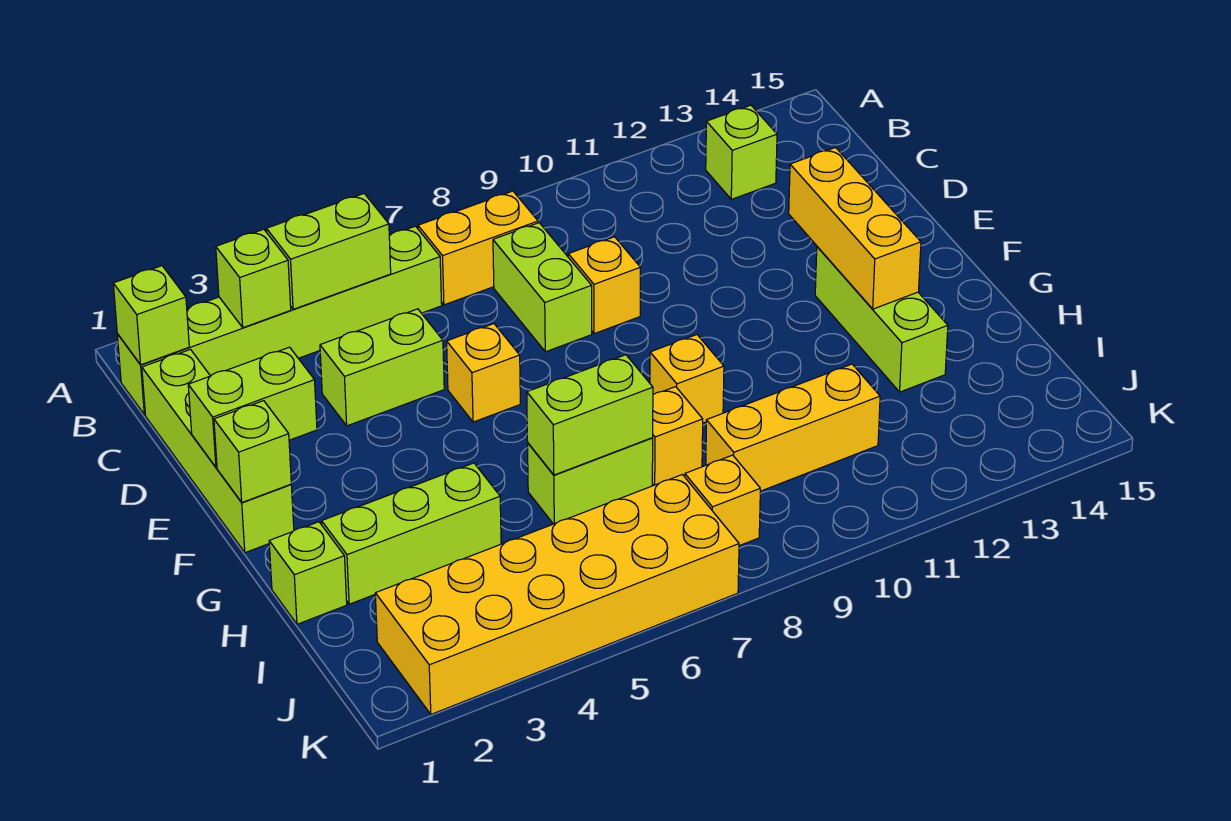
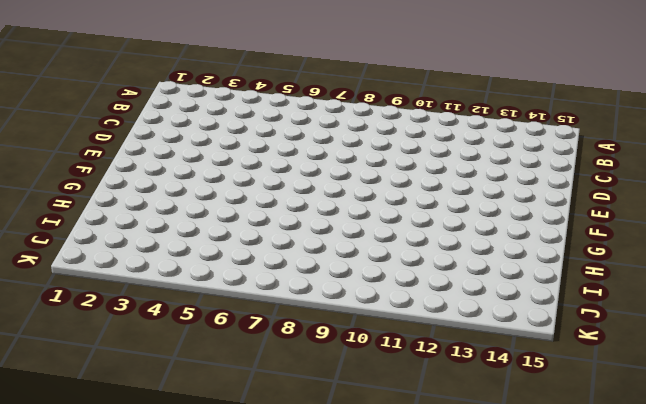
none -> lime brick B1:B6 level 1
none -> yellow brick B7:B8 level 1
none -> lime brick B13 level 1

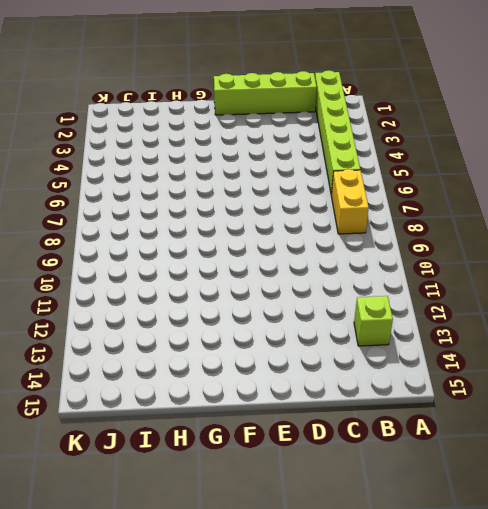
none -> lime brick C8:D8 level 1
none -> lime brick D4:D5 level 1
none -> yellow brick D9 level 1

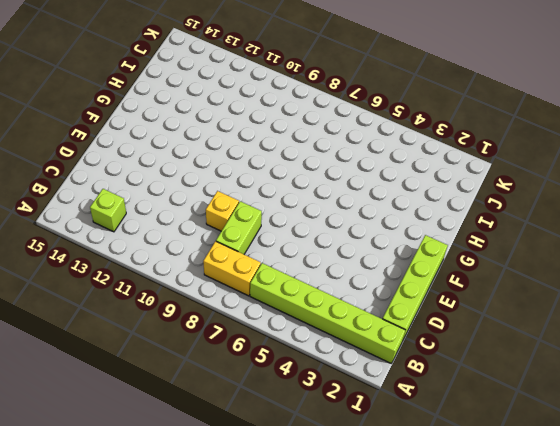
none -> lime brick D4:D5 level 1
none -> yellow brick E6 level 1
none -> lime brick F13:H13 level 1

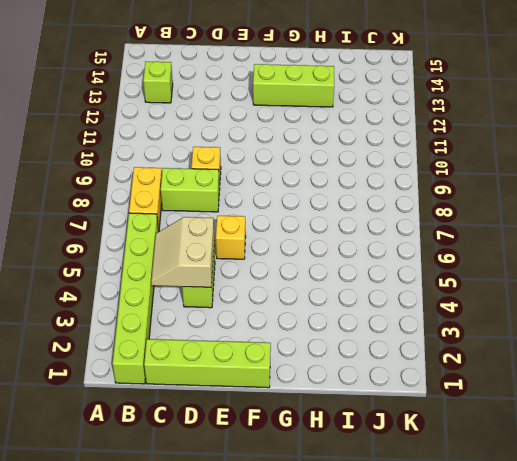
tan slope C4:D5 level 2 top D -> none
none -> yellow brick G9 level 1
none -> lime brick H1 level 1
none -> lime brick H2:H4 level 1

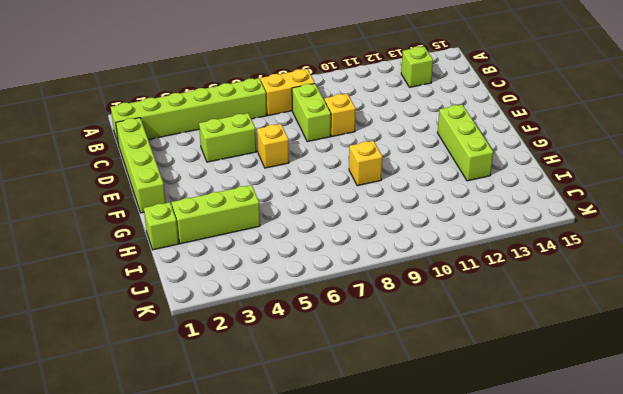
none -> lime brick H6:H7 level 1
none -> yellow brick H8 level 1
none -> yellow brick I9:I11 level 1

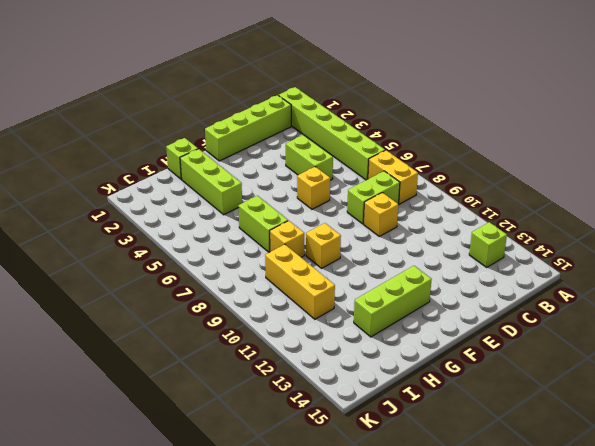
none -> yellow brick J2:K7 level 1
none -> yellow brick J8 level 1
none -> lime brick B1 level 2

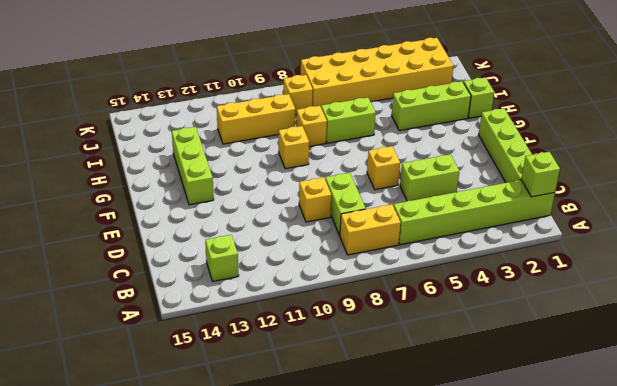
none -> lime brick B3 level 2
none -> lime brick B4:B5 level 2
none -> lime brick E1:E2 level 2

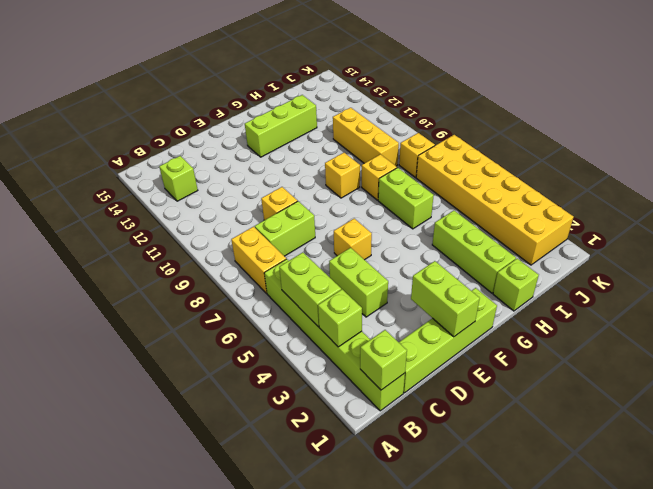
none -> yellow brick E13:G13 level 2
none -> lime brick F1 level 2
none -> lime brick H6:H7 level 2

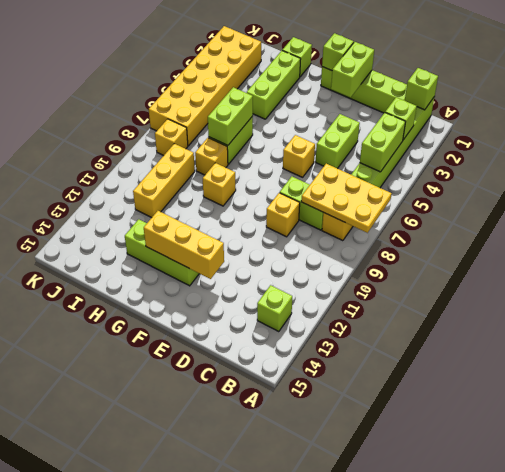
yellow plate A7:C8 level 2 -> none

